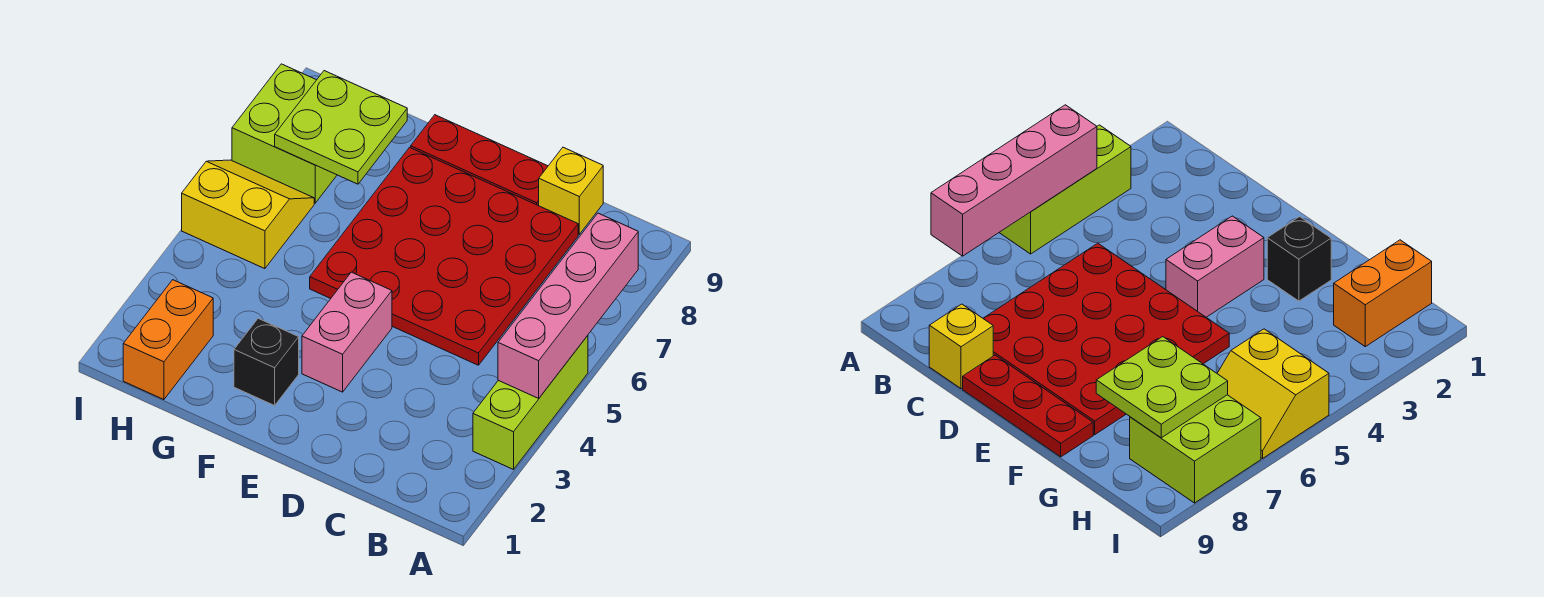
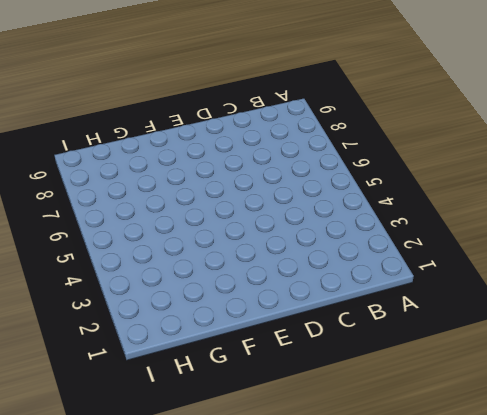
none -> lime brick A3:A5 level 1
none -> red plate C5:F8 level 1

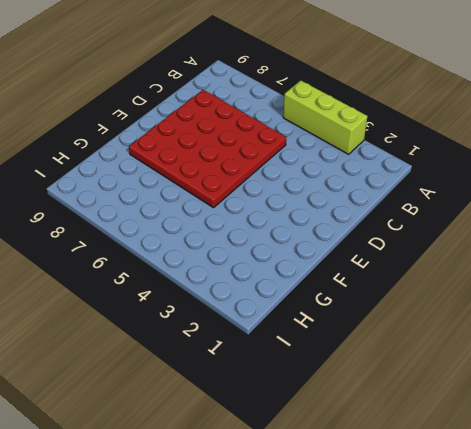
none -> yellow brick C9 level 1
none -> red plate D9:F9 level 1

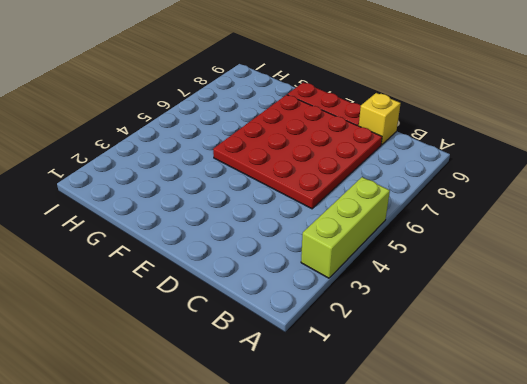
none -> pink brick E3:E4 level 1
none -> black brick F2 level 1

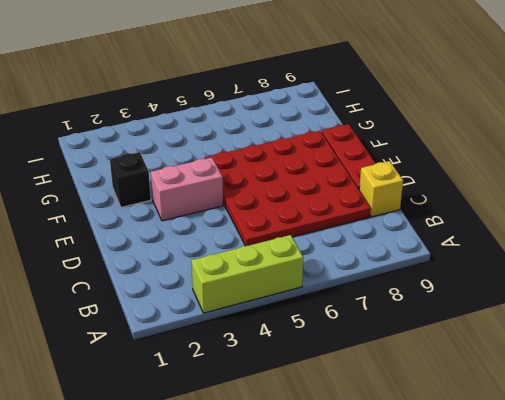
none -> orange brick H1:H2 level 1
none -> yellow slope H5:I6 level 1 top 5

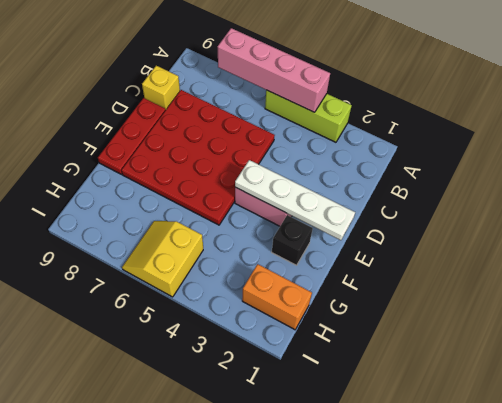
white plate E1:E4 level 2 -> none
none -> lime brick H7:I8 level 1
none -> lime plate G7:H8 level 2

